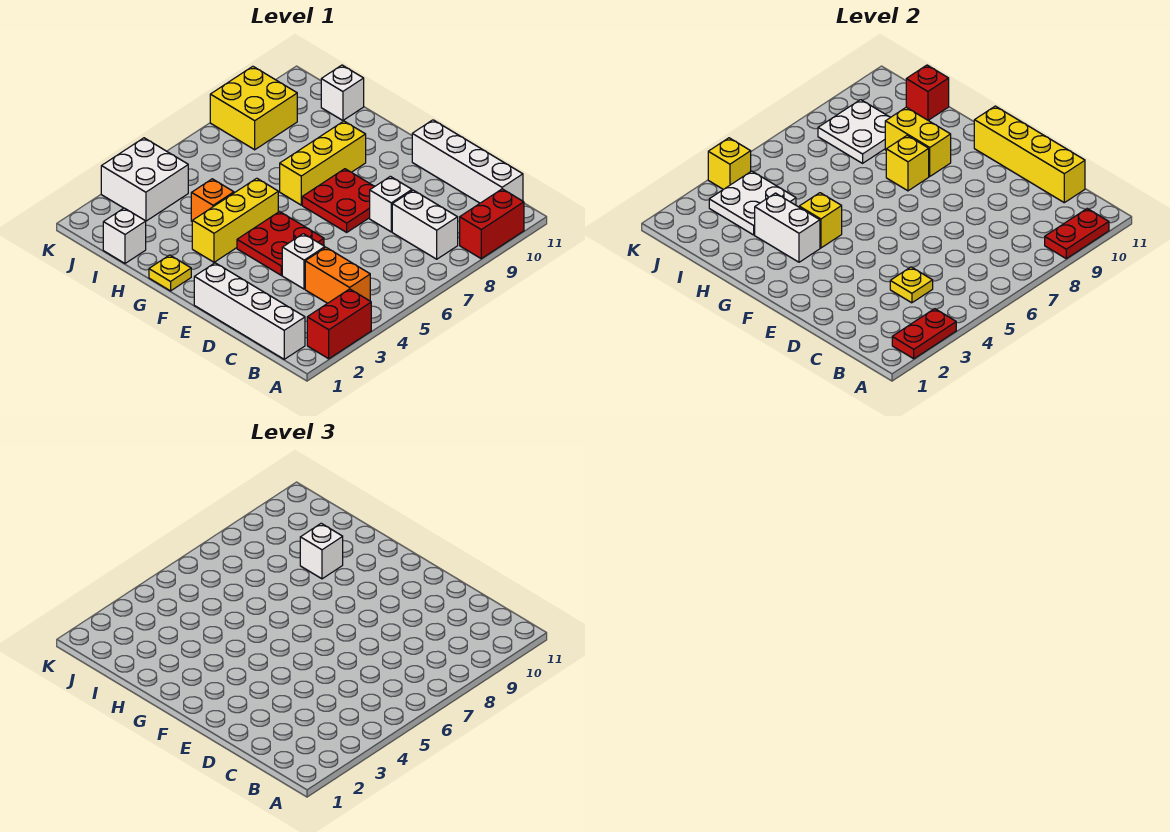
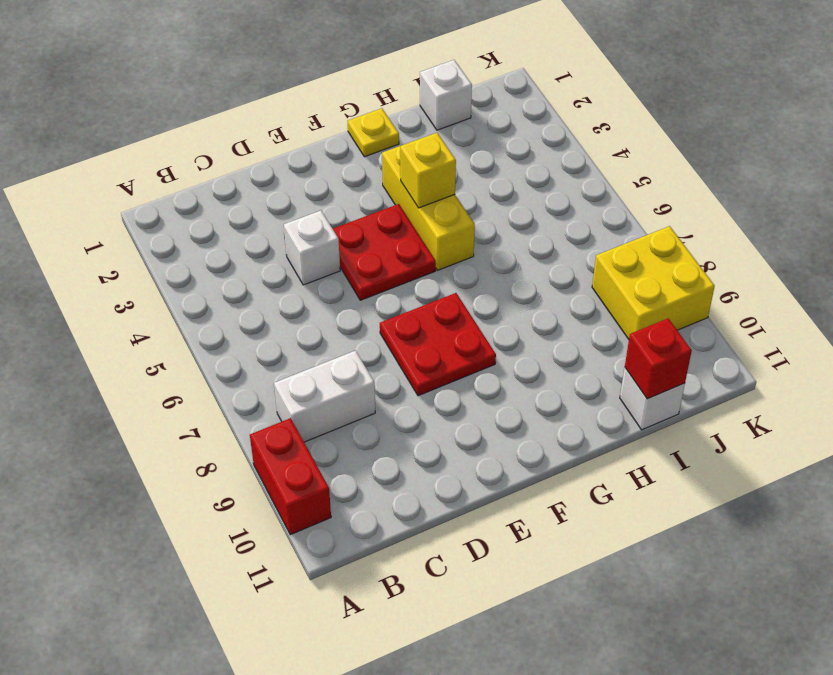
none -> red brick A2:A3 level 1
none -> white brick B1:E1 level 1
none -> orange brick B4:C4 level 1
none -> white brick B11:E11 level 1

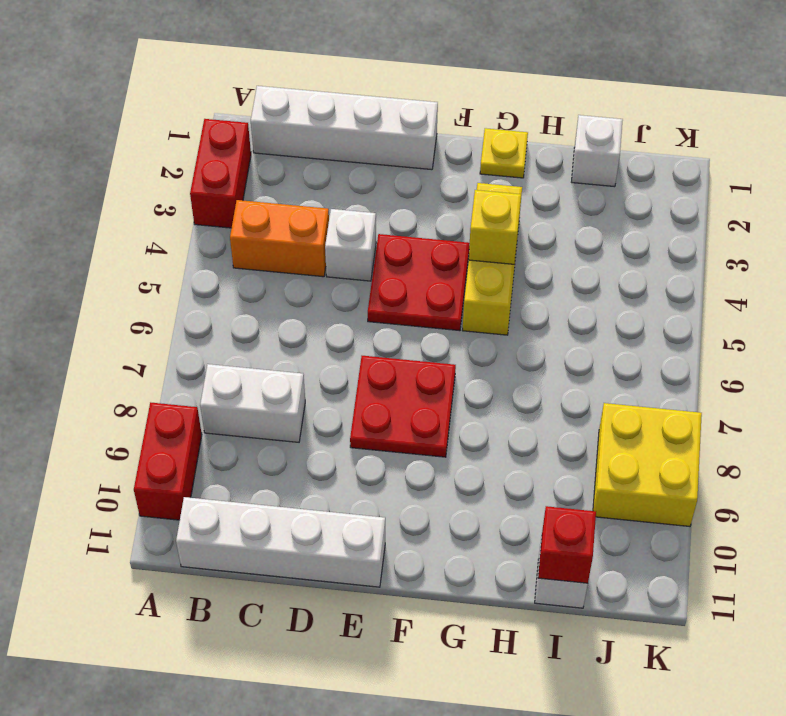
none -> white brick D8 level 1
none -> yellow brick G7:G9 level 1
none -> orange brick H4 level 1
none -> white brick J3:K4 level 1

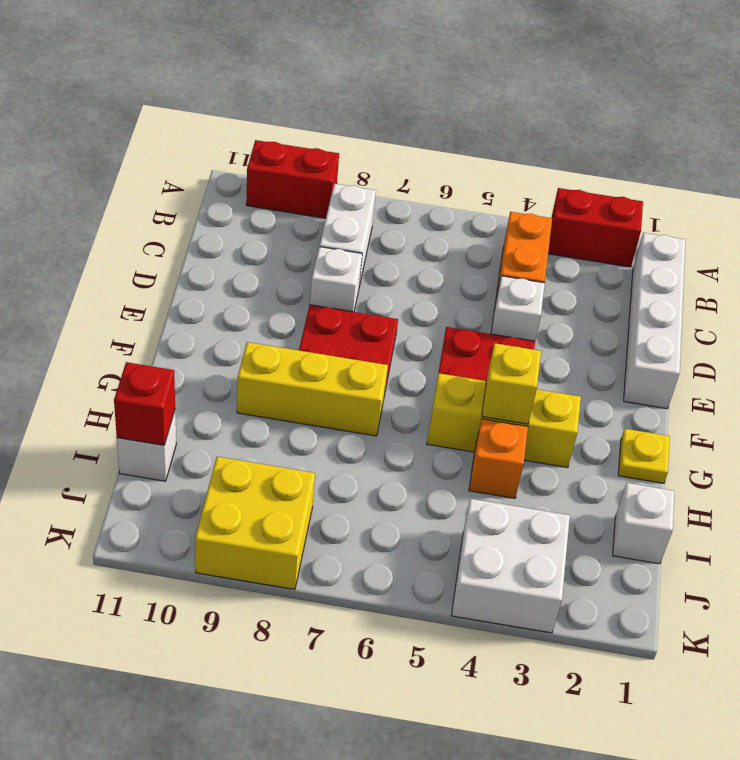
none -> white brick B11:E11 level 1
none -> red plate A2:A3 level 2
none -> red plate A9:A10 level 2
none -> yellow plate C4 level 2

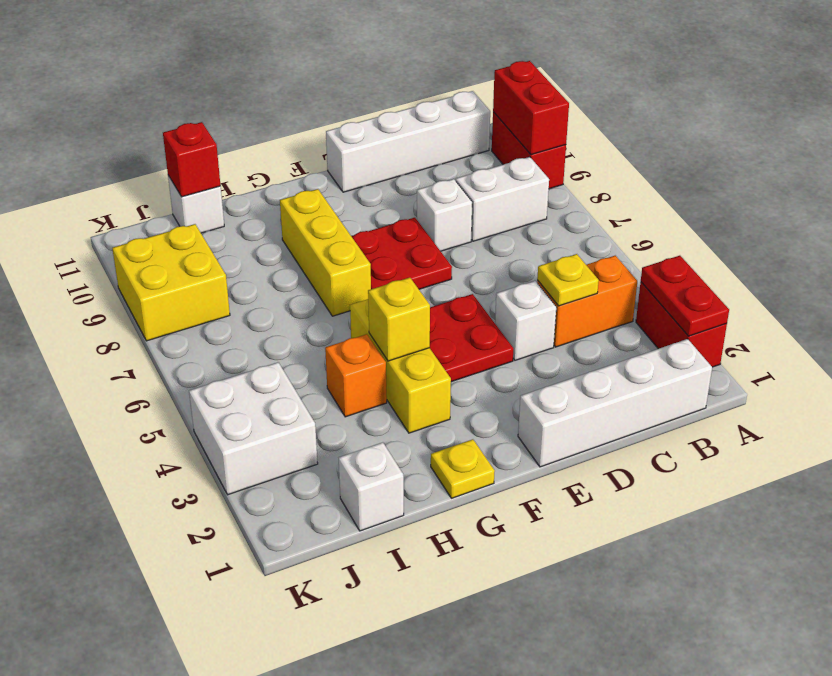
red brick A9:A10 level 2 -> red plate A9:A10 level 2
none -> yellow brick C11:F11 level 2
none -> white brick G3:H3 level 2
none -> yellow brick G8 level 2
none -> yellow brick G9:H9 level 2

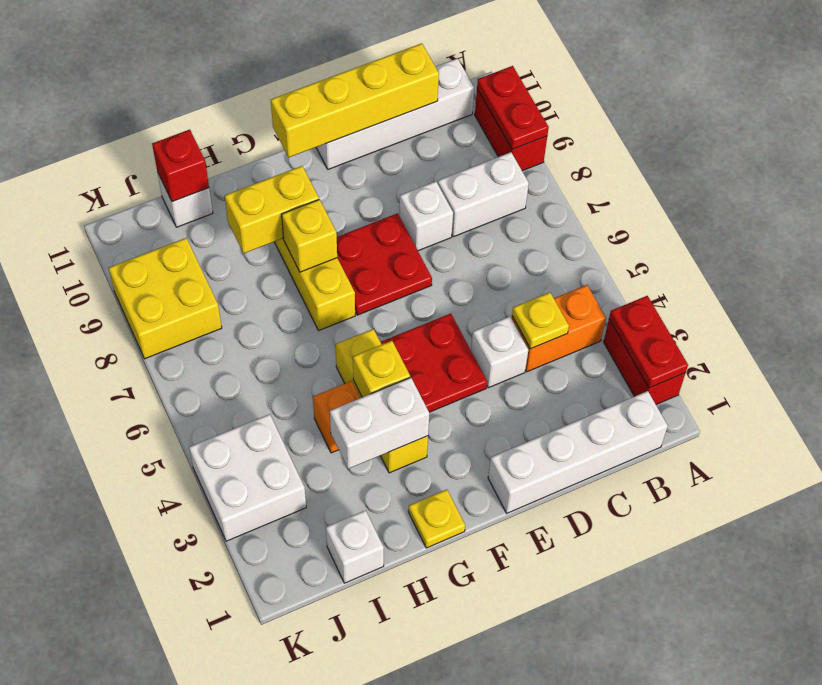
none -> white plate I3:J4 level 2
none -> white plate I8:J9 level 2
none -> yellow brick K4 level 2
none -> white brick H9 level 3

